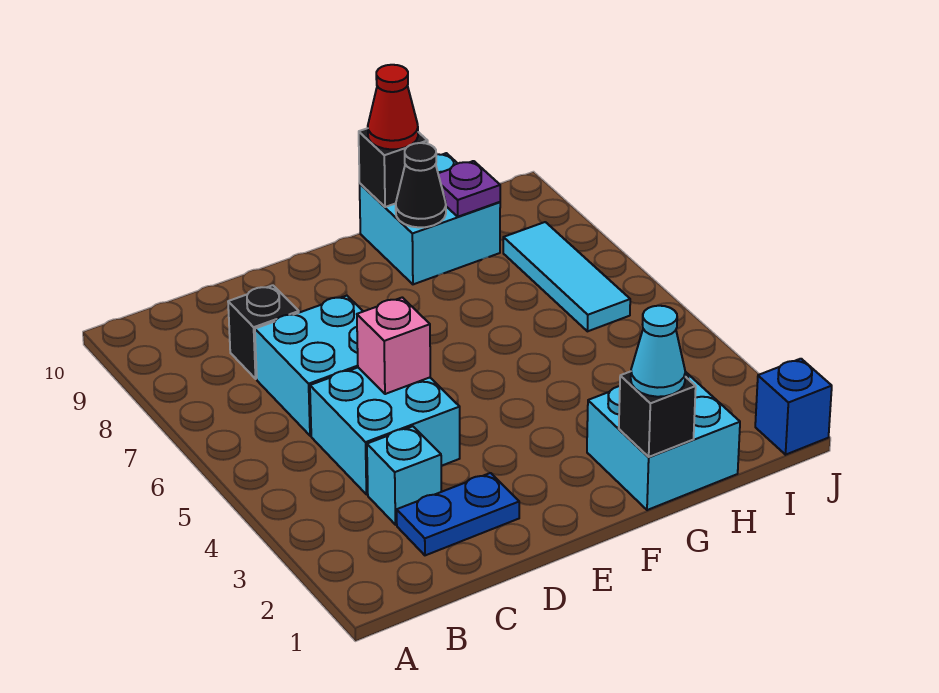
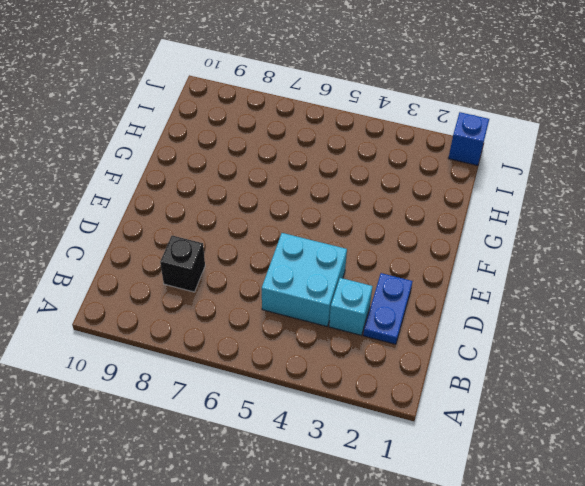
none -> cyan brick C6:D7 level 1
none -> cyan brick G1:H2 level 1
none -> cyan brick G9:H10 level 1

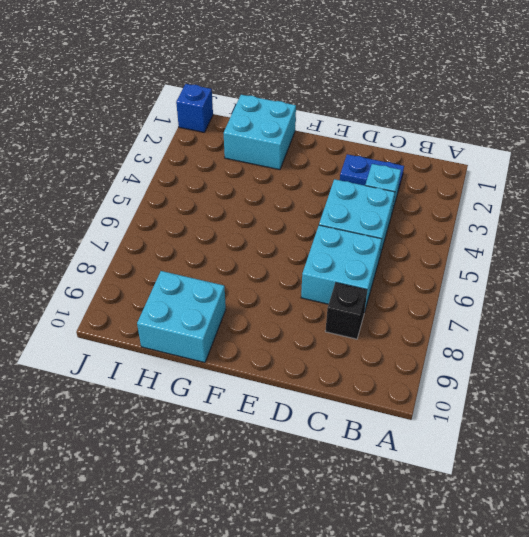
none -> cyan tile I6:I8 level 1
none -> pink brick D5 level 2
none -> black brick G1 level 2

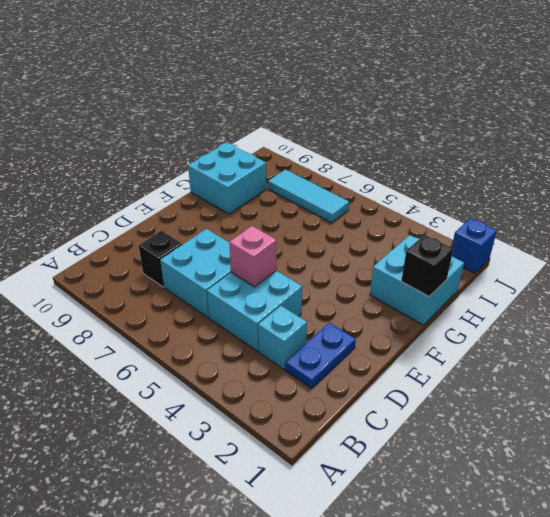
none -> black cone G9 level 2
none -> black brick G10 level 2
none -> purple plate H9 level 2

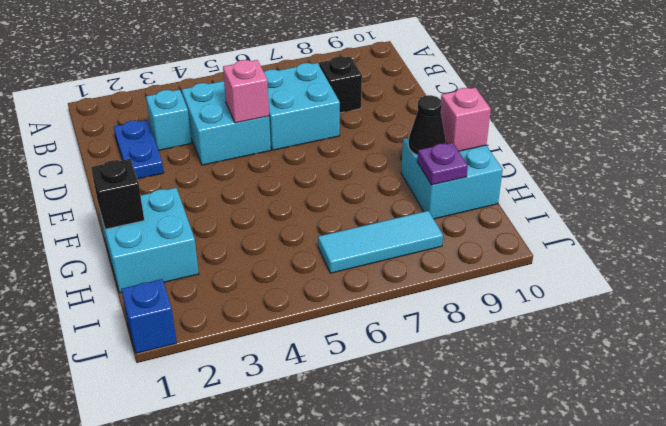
pink brick G10 level 2 -> black brick G10 level 2
none -> cyan cone G1 level 3
none -> red cone G10 level 3

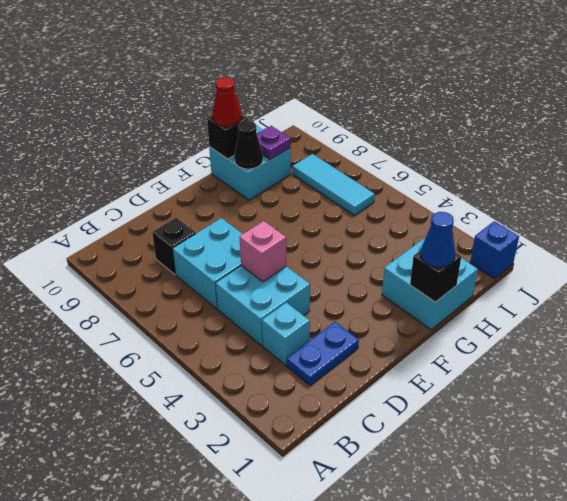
blue cone G1 level 3 -> cyan cone G1 level 3

